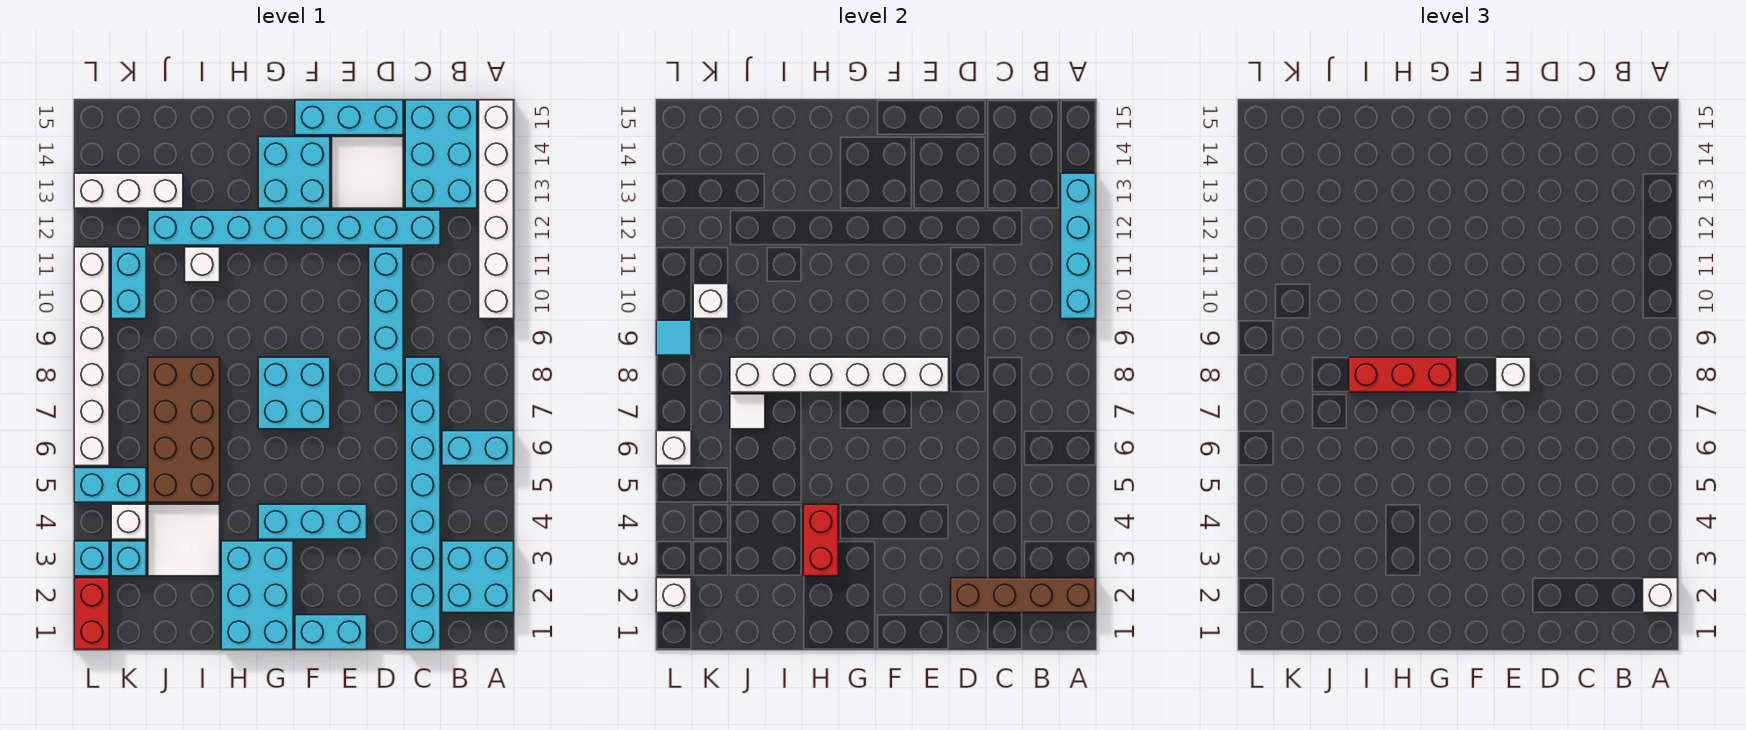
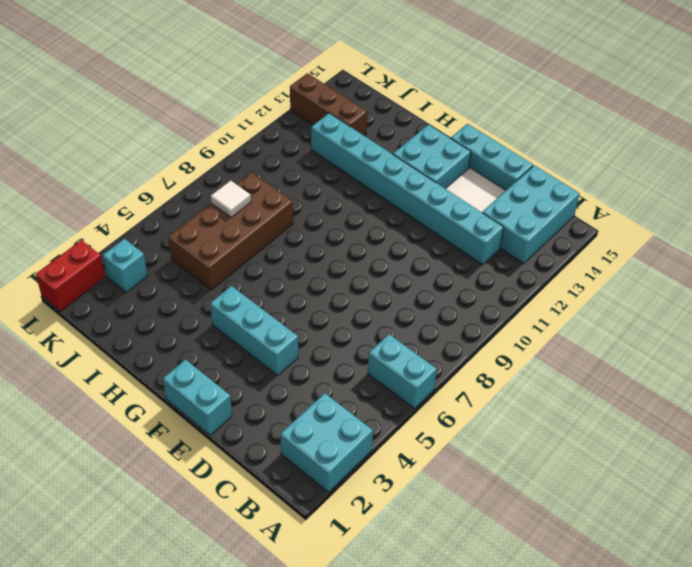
brown brick J13:L13 level 1 -> white brick J13:L13 level 1
none -> white brick A10:A15 level 1
none -> cyan brick C1:C8 level 1
none -> cyan brick D8:D11 level 1
none -> cyan brick F7:G8 level 1

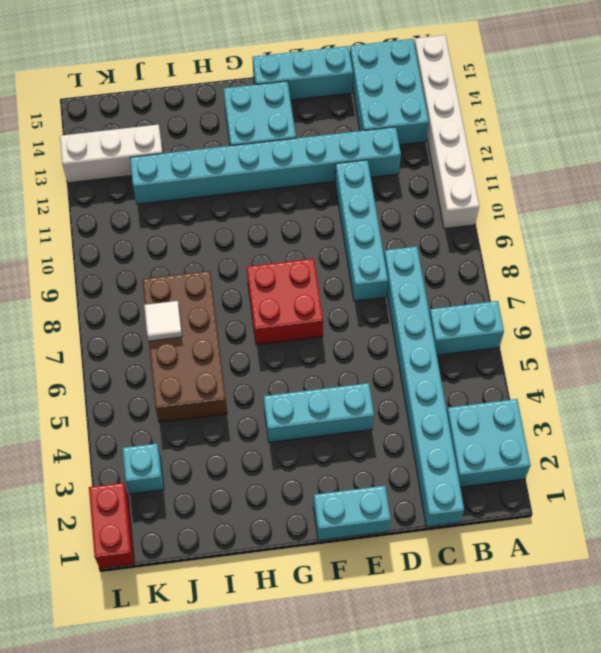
red brick F7:G8 level 1 -> cyan brick F7:G8 level 1
none -> white tile D13:E14 level 1
none -> cyan brick G1:H3 level 1
none -> white tile I3:J4 level 1
none -> white brick I11 level 1

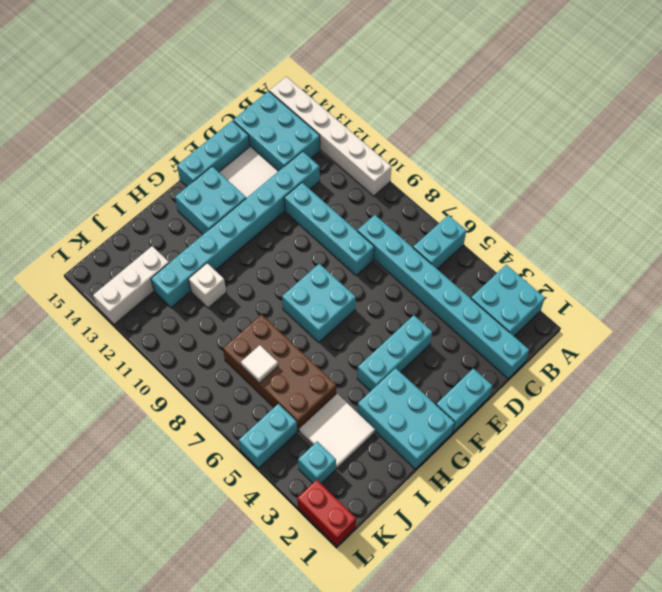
none -> white brick K4 level 1
none -> cyan brick K10:K11 level 1
none -> cyan brick L3 level 1
none -> white brick L6:L11 level 1

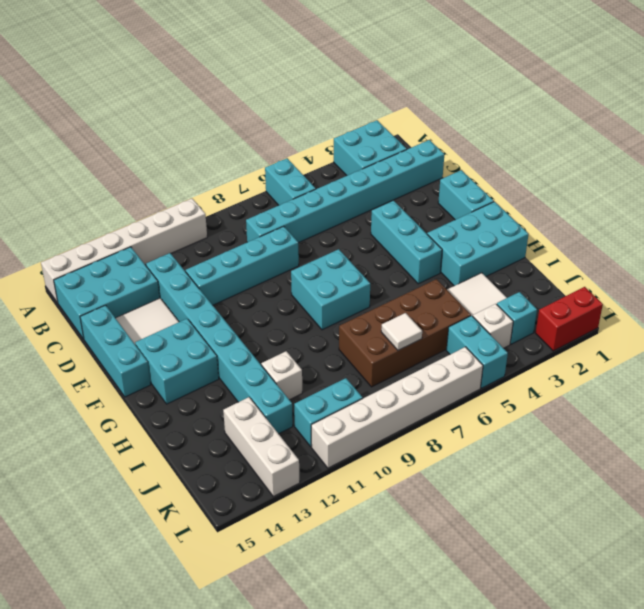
none -> cyan brick L3 level 1
none -> brown brick A2:D2 level 2
none -> cyan brick A10:A13 level 2
none -> white brick E8:J8 level 2

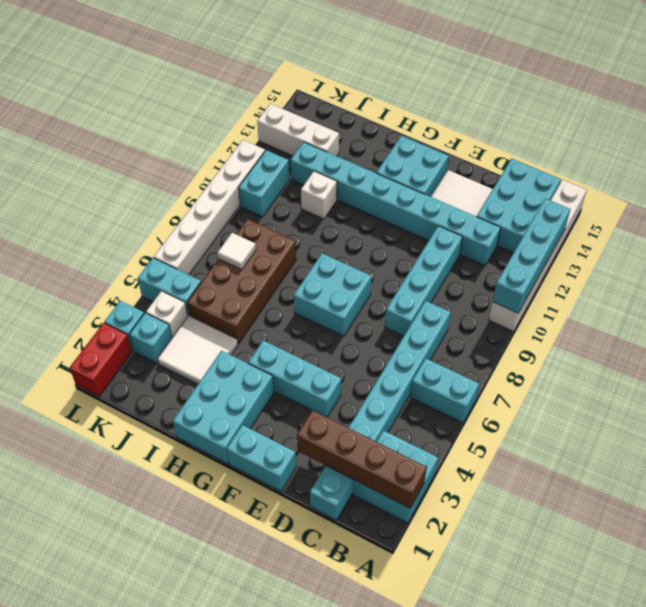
none -> cyan brick D15:F15 level 1
none -> white brick E8:J8 level 2
none -> red brick H3:H4 level 2
none -> white brick K10 level 2

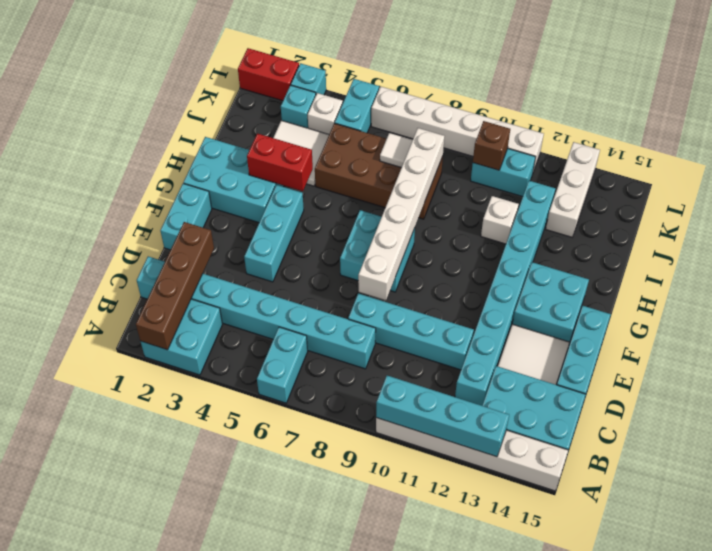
brown brick K10 level 2 -> white brick K10 level 2
none -> white brick L2 level 2
none -> white brick L6 level 2
none -> cyan tile L9 level 2
none -> white brick A2 level 3

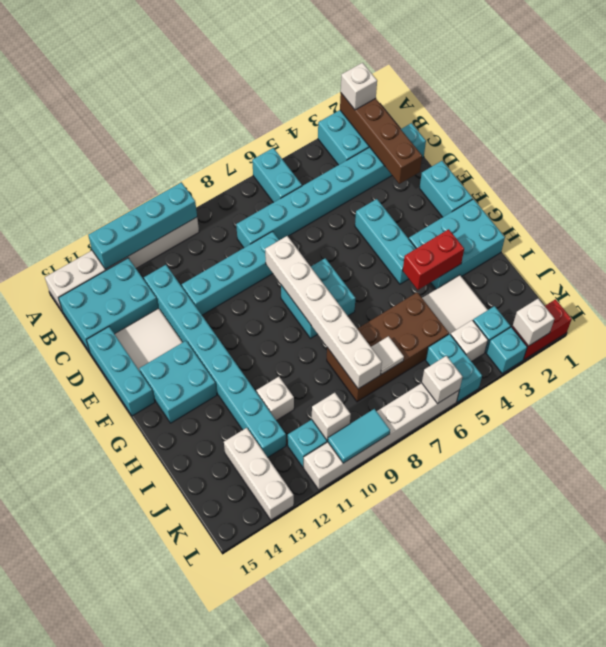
cyan tile L9:L10 level 2 -> cyan tile L9 level 2
none -> white brick E8 level 3
none -> red brick G8:I8 level 3

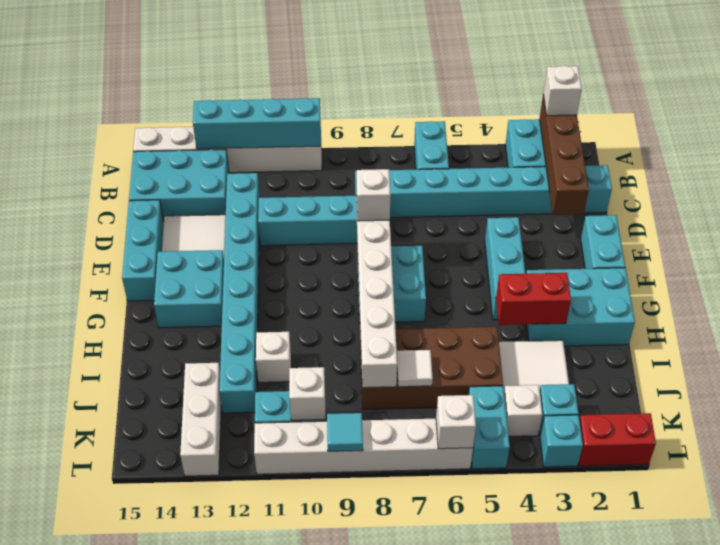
none -> white brick L2 level 2
none -> red brick G8:I8 level 3

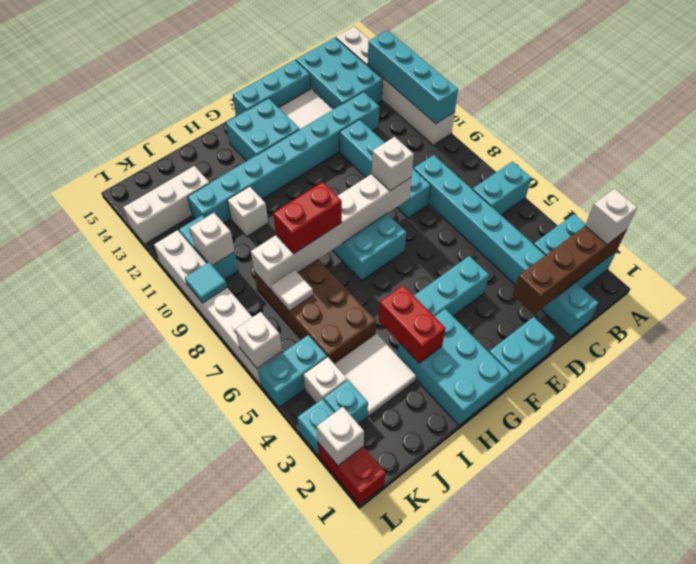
red brick H8:I8 level 3 -> red brick G8:I8 level 3

